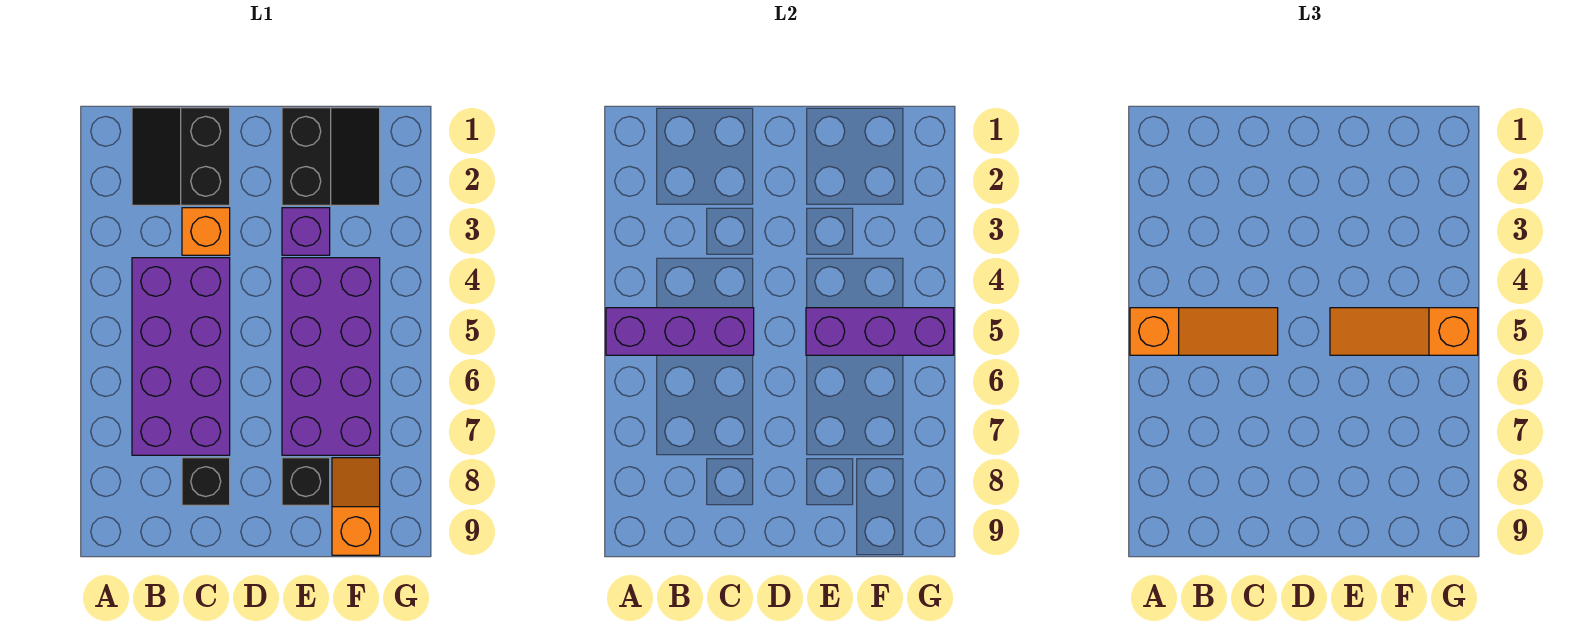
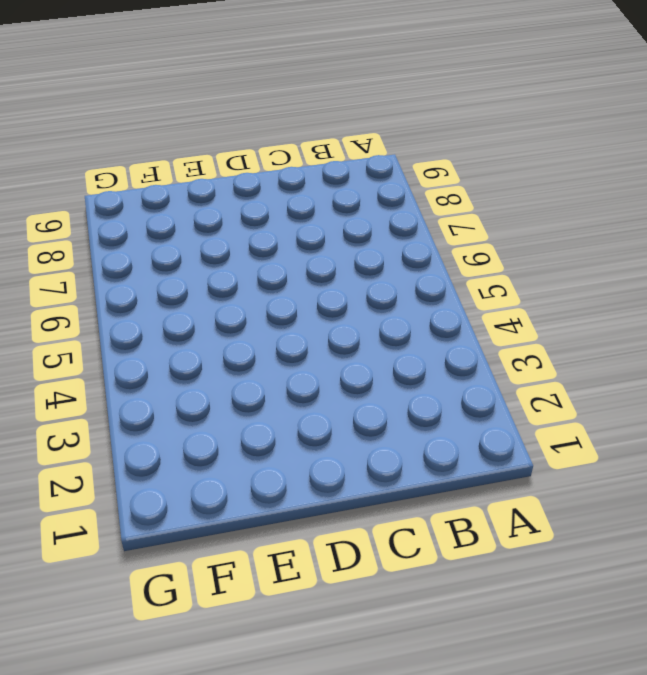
none -> black slope B1:C2 level 1 top C
none -> purple brick B4:C7 level 1
none -> orange brick C3 level 1

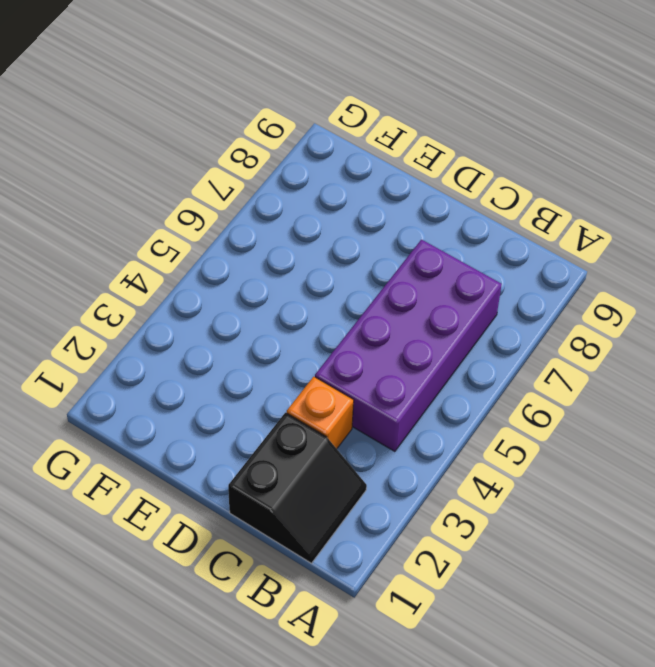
none -> black brick C8 level 1
none -> black slope E1:F2 level 1 top E
none -> purple brick E3 level 1

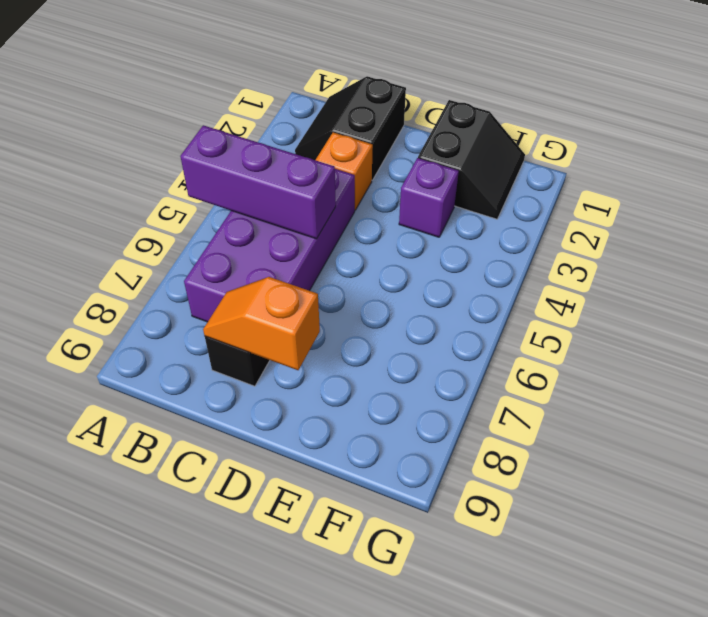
orange slope C8:D8 level 2 top D -> orange slope F8:F9 level 1 top 9
none -> purple brick E4:F7 level 1
none -> black brick E8 level 1
none -> purple brick E5:G5 level 2

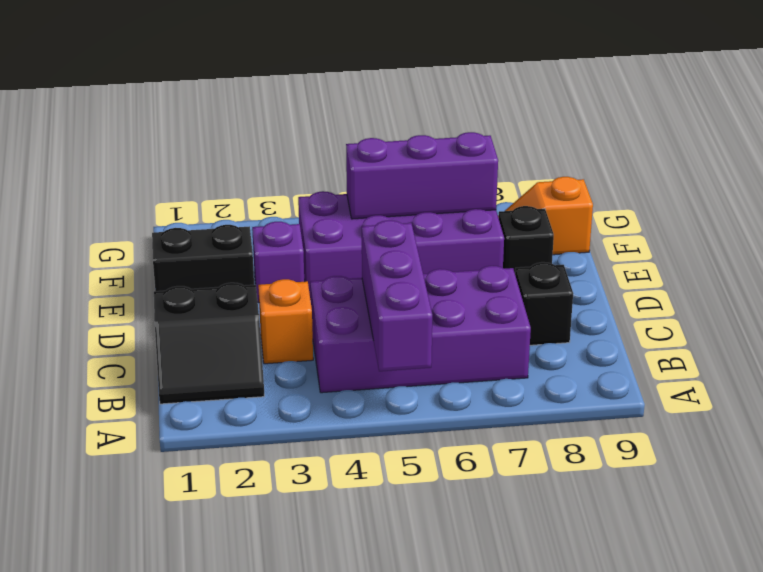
purple brick F5:F7 level 2 -> purple brick E5:G5 level 2
none -> orange slope A5:C5 level 3 top A
none -> orange slope E5:G5 level 3 top G

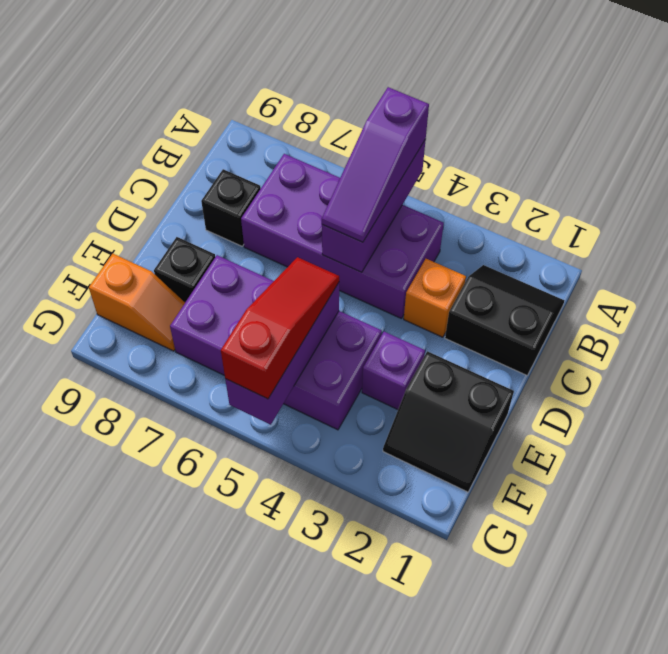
purple slope A5:C5 level 3 top A -> orange slope A5:C5 level 3 top A
red slope E5:G5 level 3 top G -> orange slope E5:G5 level 3 top G

